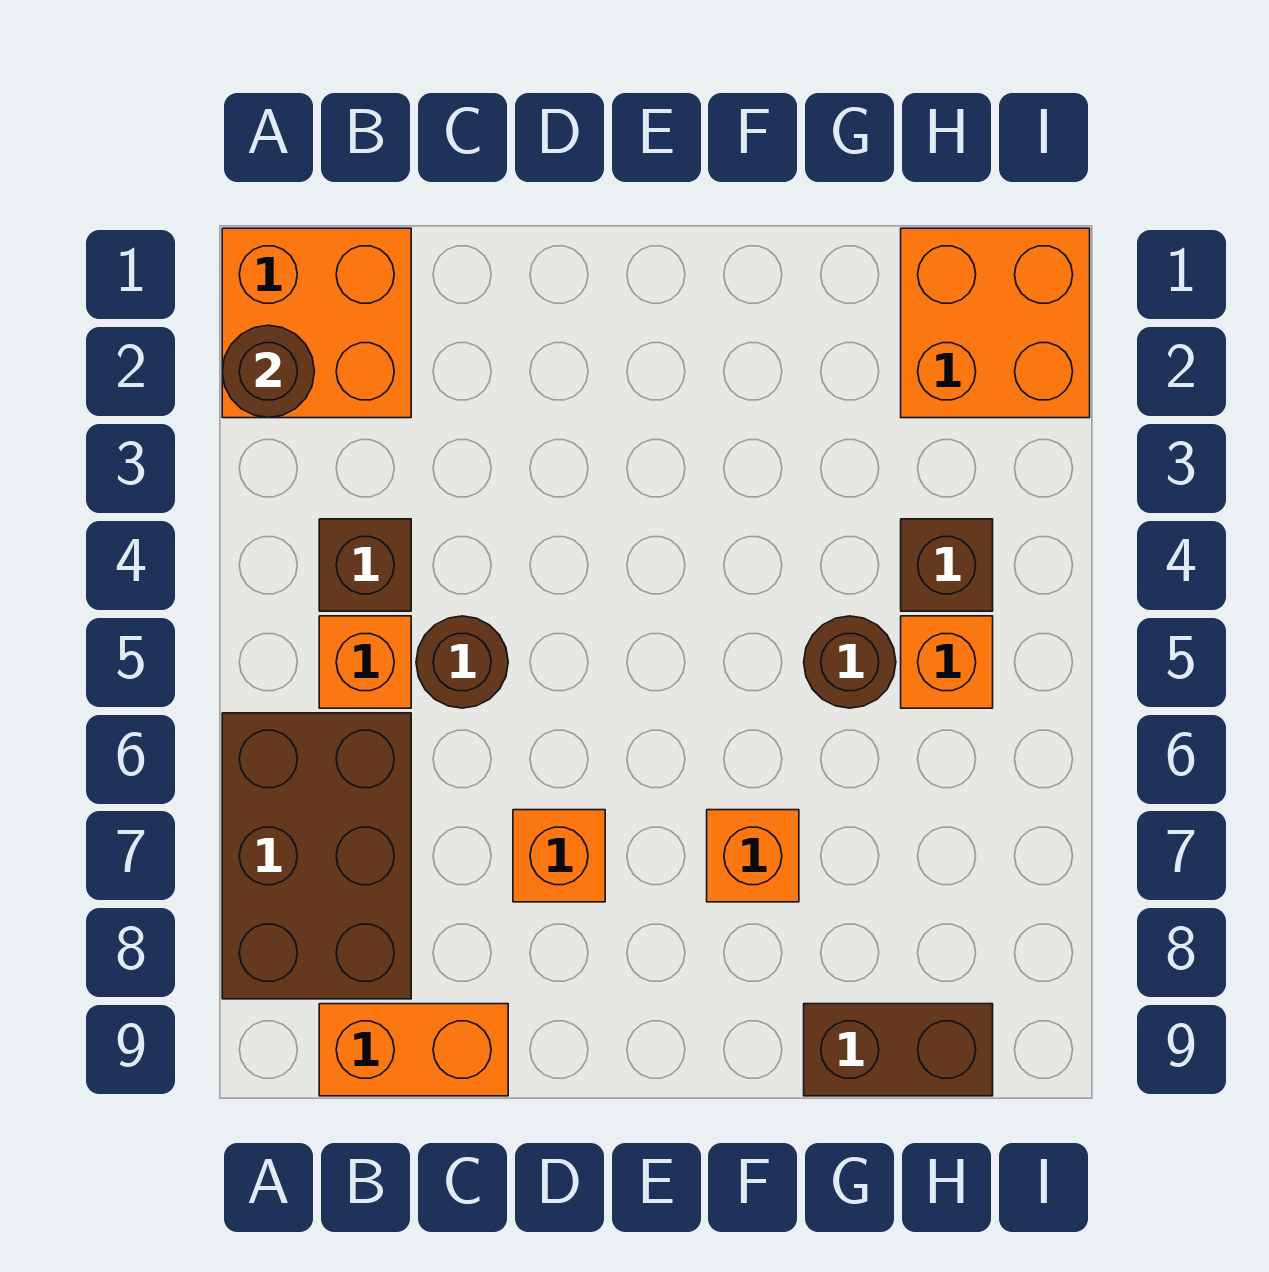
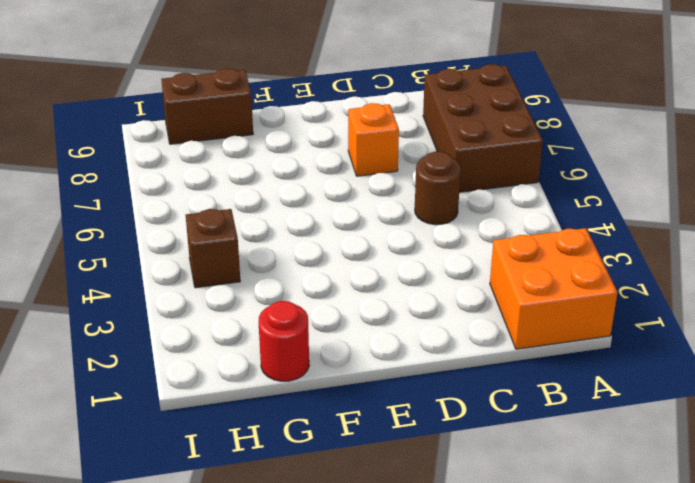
red round brick G1 level 1 -> none
none -> brown brick B4 level 1
none -> orange brick B5 level 1
none -> orange brick B9:C9 level 1

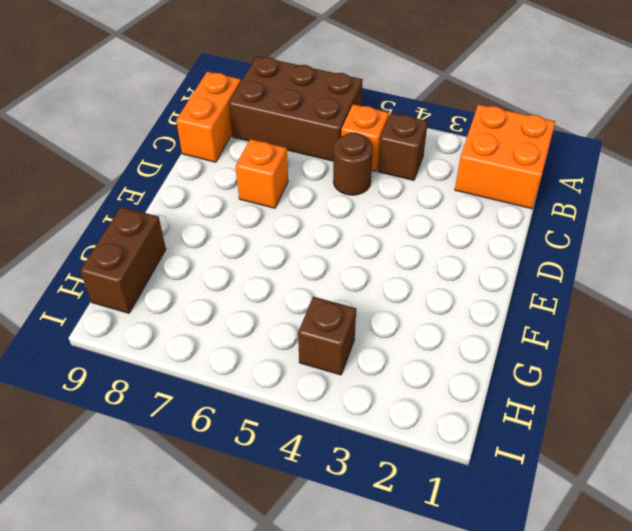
none -> orange brick F7 level 1
none -> brown round brick G5 level 1
none -> orange brick H1:I2 level 1

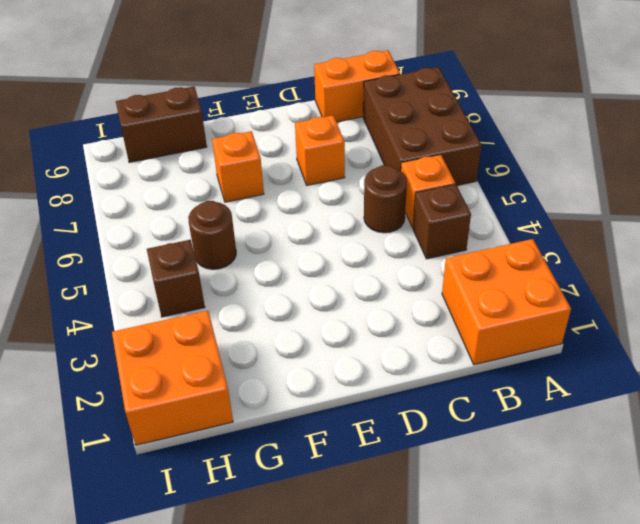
none -> orange brick H5 level 1
none -> brown round brick A2 level 2

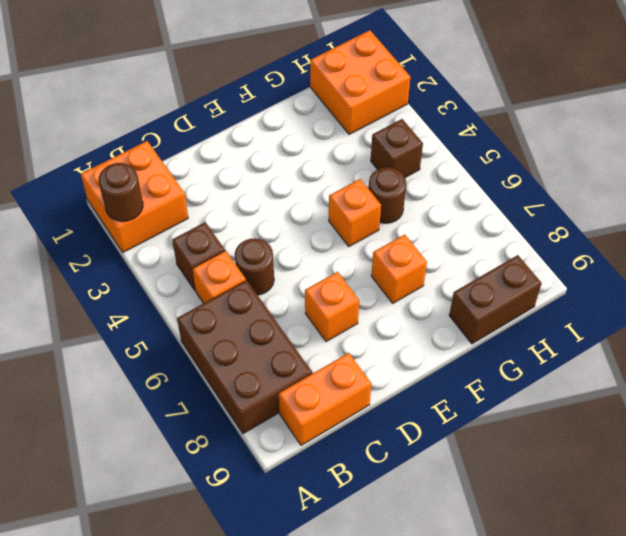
orange brick F5 level 1 -> orange brick H5 level 1

